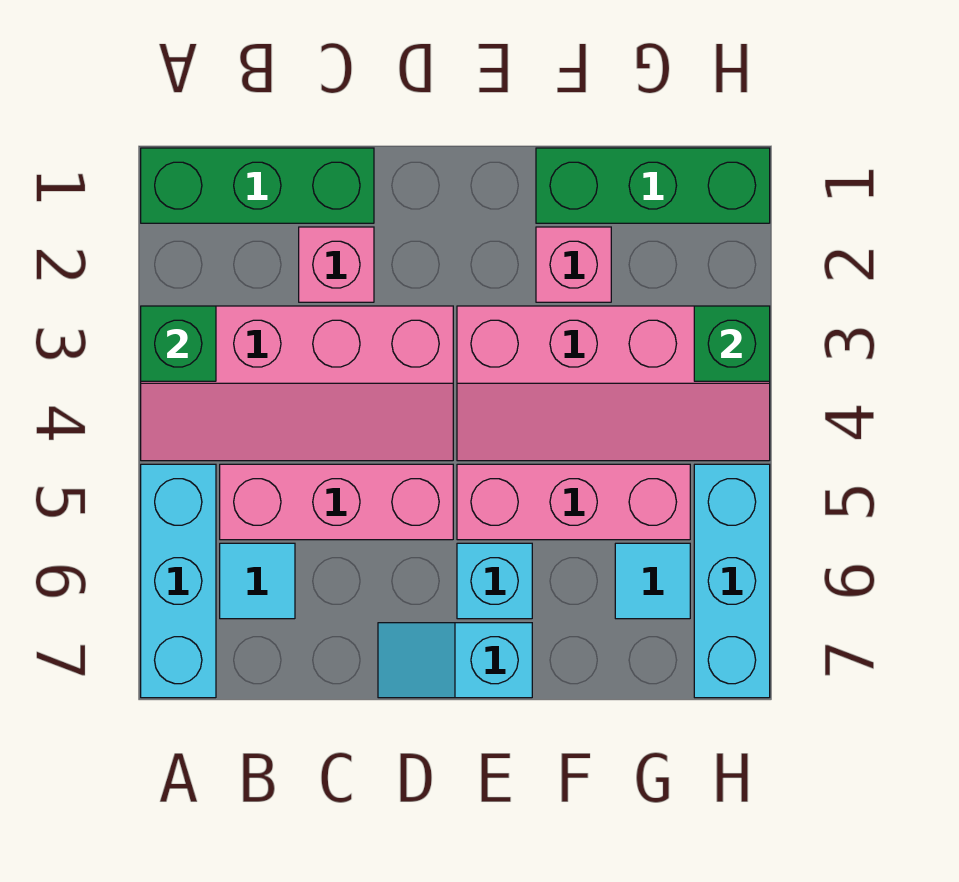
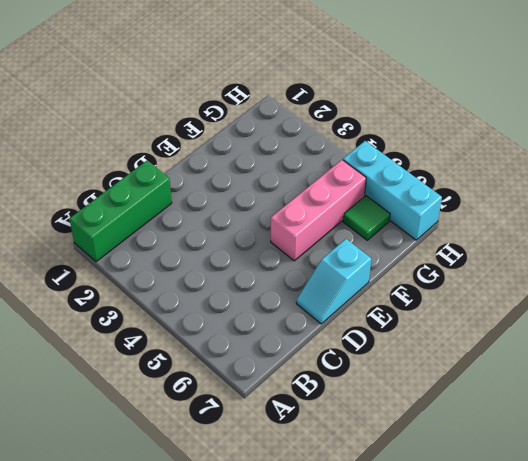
green tile G6 level 1 -> cyan tile G6 level 1
none -> pink slope A3:D4 level 1 top 3
none -> cyan brick A5:A7 level 1
none -> pink brick B5:D5 level 1

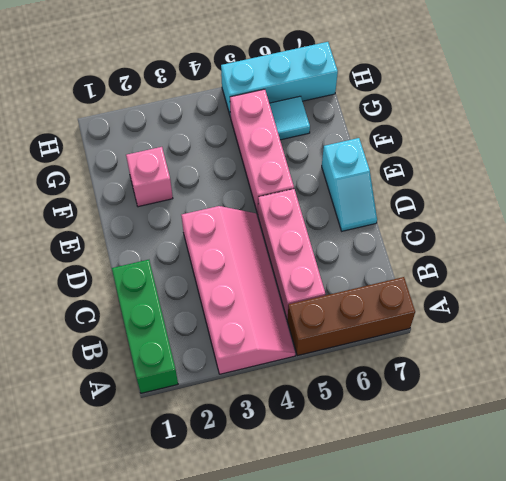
brown brick A5:A7 level 1 -> cyan brick A5:A7 level 1
none -> cyan tile B6 level 1
none -> pink brick C2 level 1
none -> pink slope E3:H4 level 1 top 3

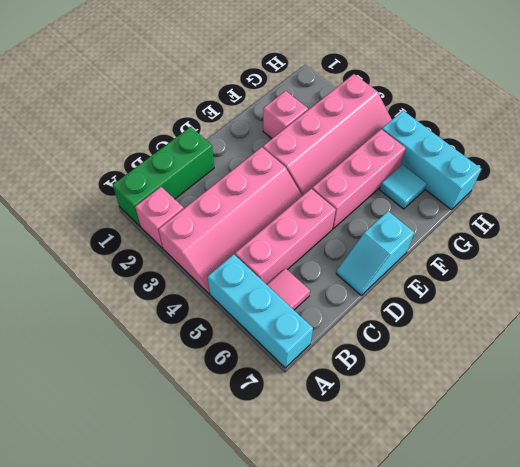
pink brick A2 level 1 -> pink brick C2 level 1
pink tile B6 level 1 -> cyan tile B6 level 1
none -> cyan brick E6 level 1
none -> green brick F1:H1 level 1
none -> green brick A3 level 2

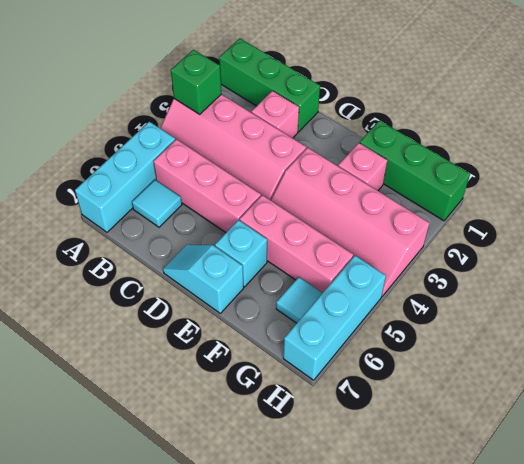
none -> green brick H3 level 2

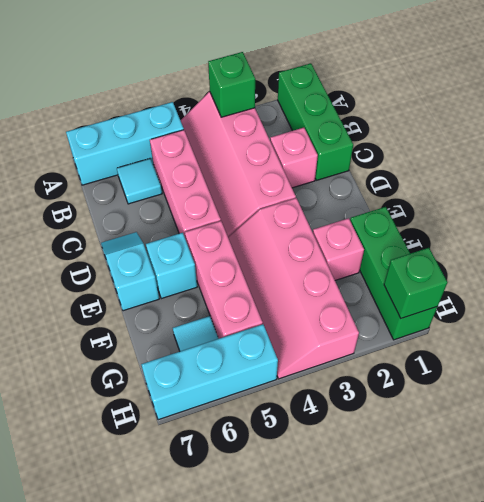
green brick H1 level 2 -> green brick H3 level 2

